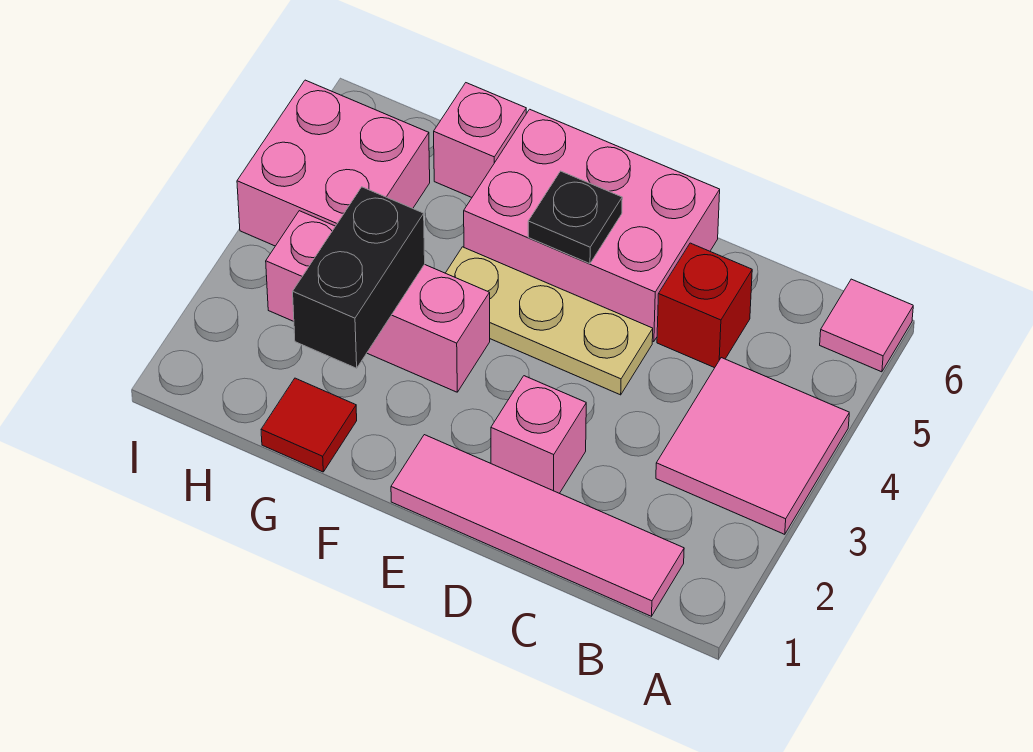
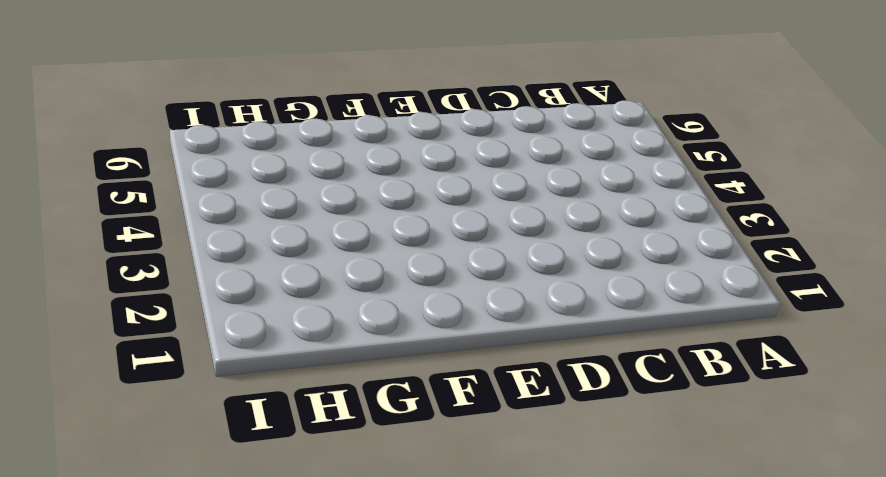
none -> pink tile A3:B4 level 1
none -> pink tile A6 level 1
none -> pink tile B1:E1 level 1

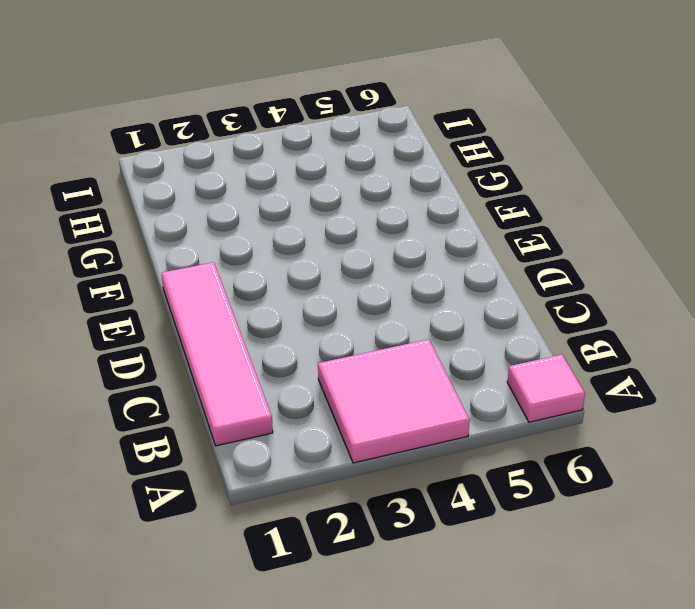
none -> red brick C5 level 1
none -> pink brick D2 level 1
none -> tan plate D4:F4 level 1

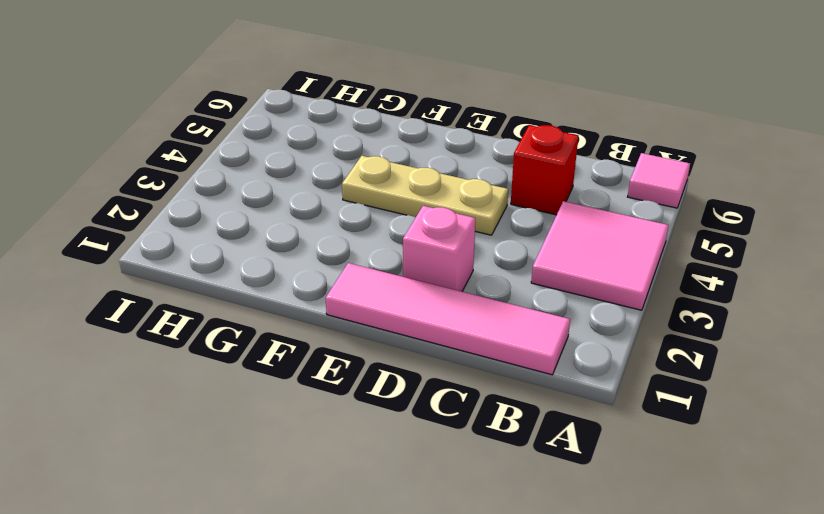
none -> pink brick D5:F6 level 1
none -> pink brick F3:H3 level 1
none -> red tile G1 level 1

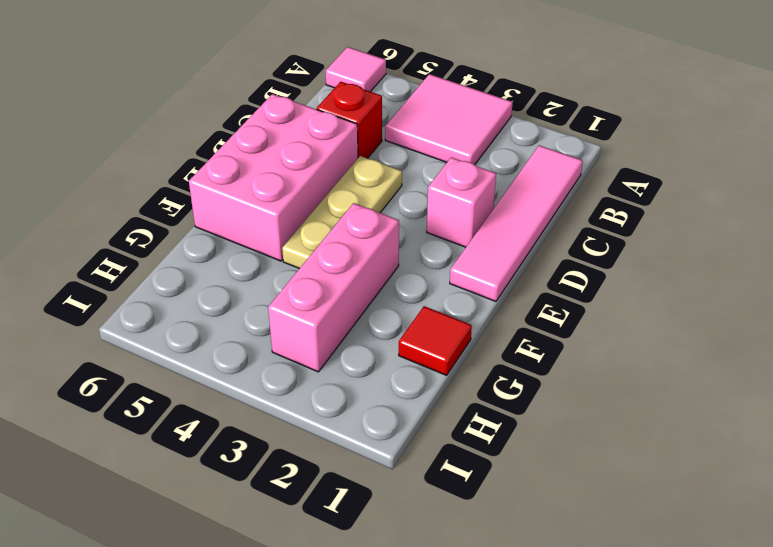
none -> pink brick G6 level 1
none -> pink brick H4:I5 level 1
none -> black plate E5 level 2

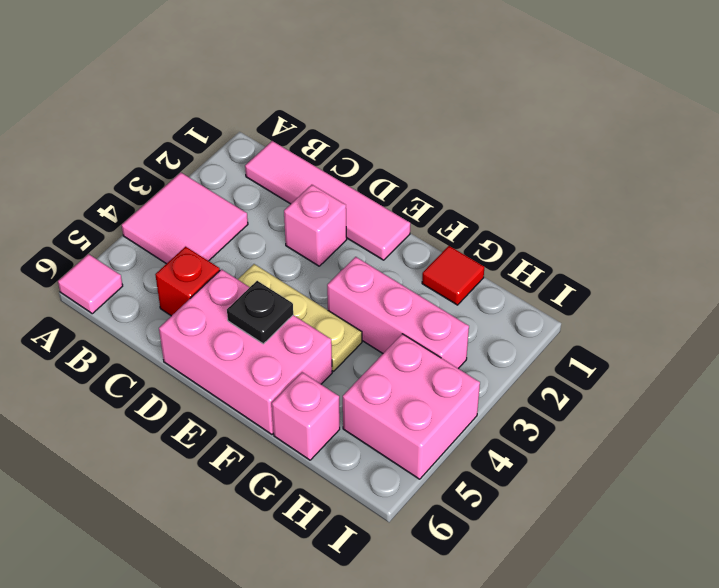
none -> black brick G2:G3 level 2

